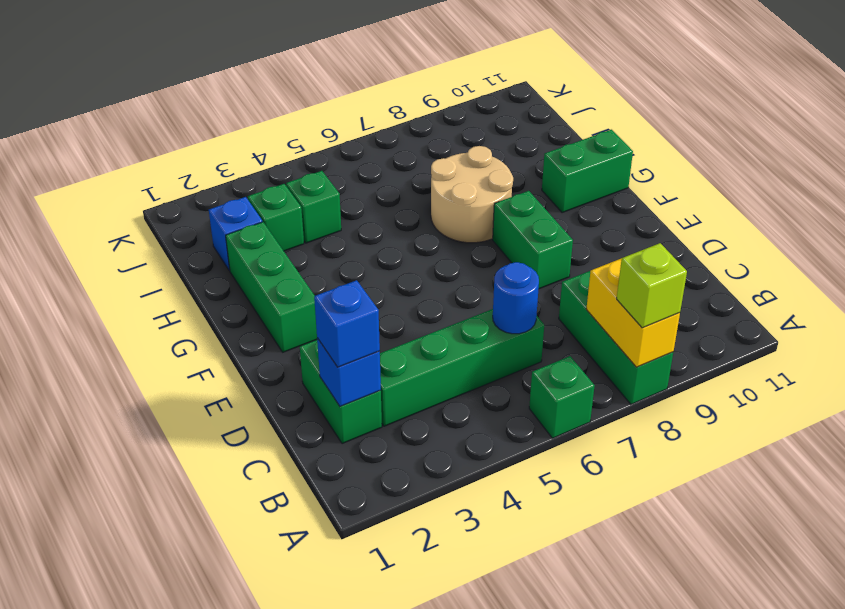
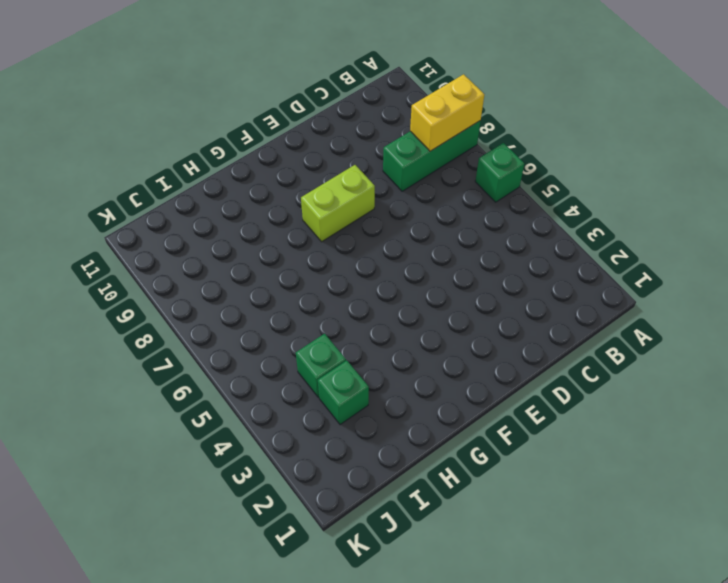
lime brick E8:F8 level 1 -> green brick E8:F8 level 1
none -> green brick C2:D2 level 1
none -> green brick C3:C6 level 1
none -> green brick F2:H2 level 1

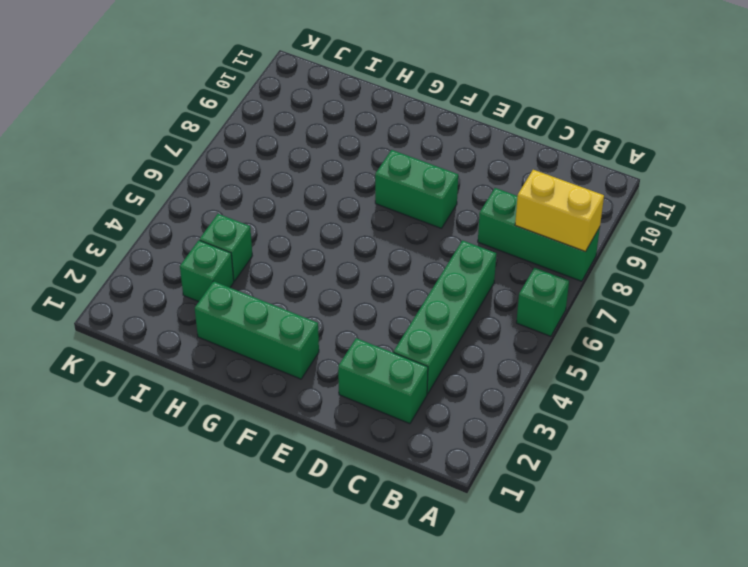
none -> tan round brick G7:H8 level 1
none -> green brick G10:G11 level 1
none -> blue brick I2 level 1

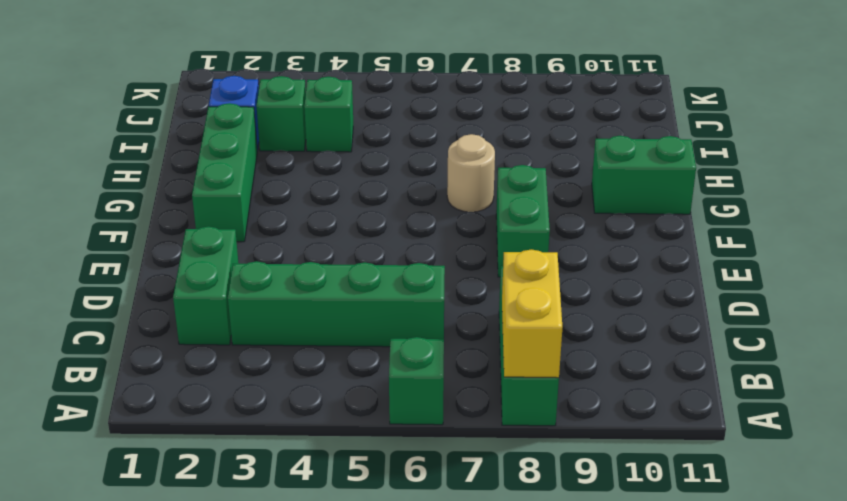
tan round brick G7 level 1 -> tan round brick G7:H8 level 1
none -> blue brick C2 level 2
none -> blue round brick C6 level 2
none -> lime brick A8 level 3

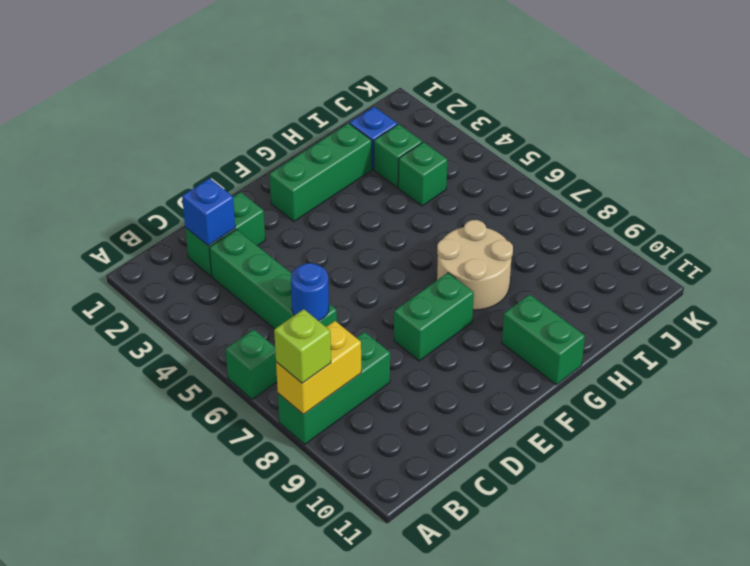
none -> blue brick C2 level 3

